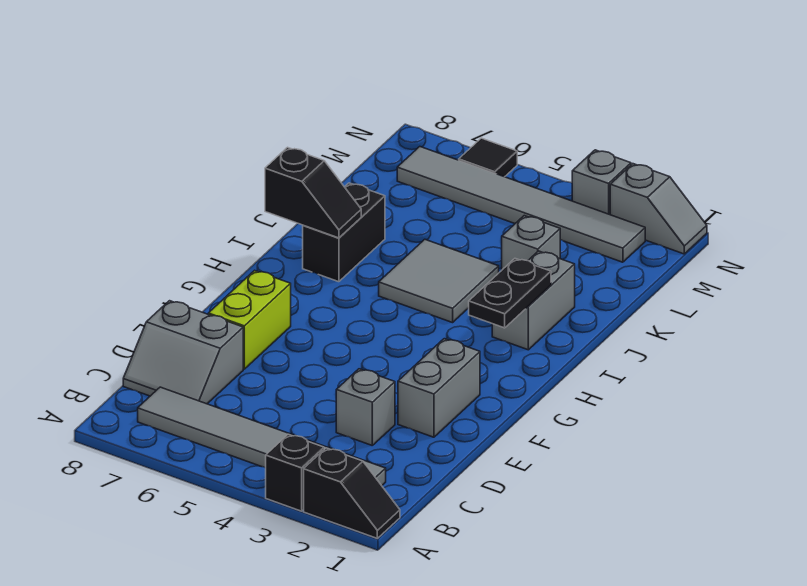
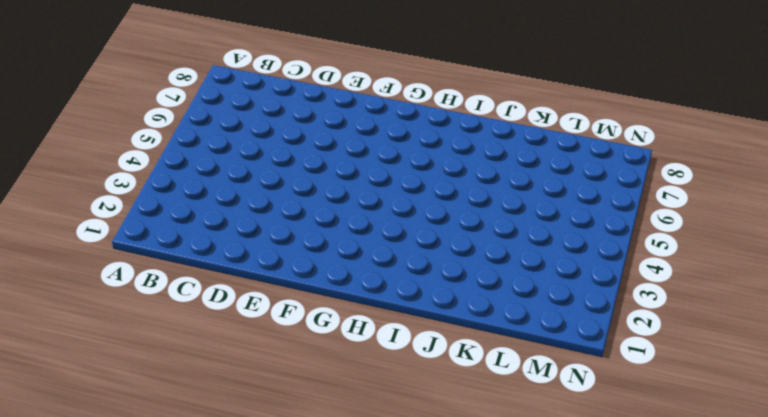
none -> black slope A1:A2 level 1 top 2
none -> black brick A3 level 1
none -> grey tile B2:B7 level 1

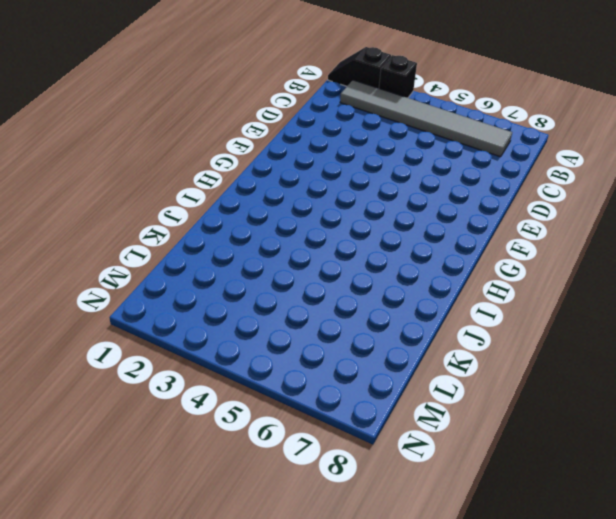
none -> grey slope C7:D8 level 1 top D
none -> grey brick D3 level 1
none -> grey brick E2:F2 level 1

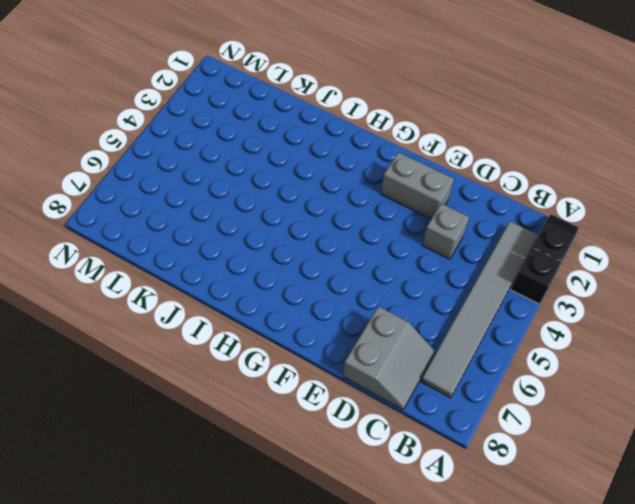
none -> lime brick E7:F7 level 1
none -> grey brick I2:J2 level 1
none -> grey tile I4:J5 level 1

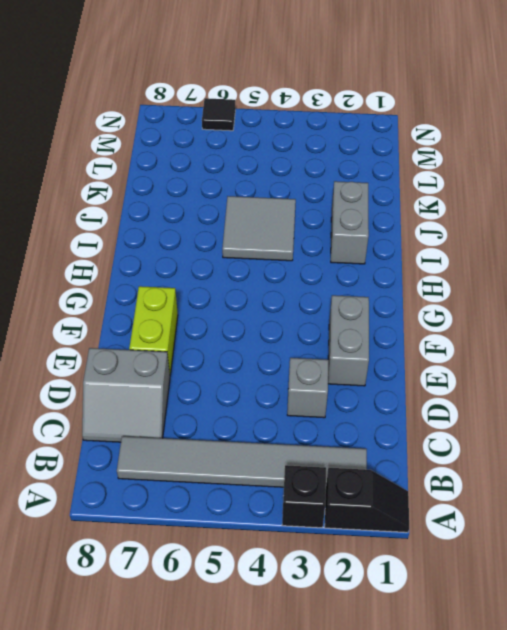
none -> black brick I7:J7 level 1
none -> grey brick K3 level 1
none -> grey tile M2:M7 level 1

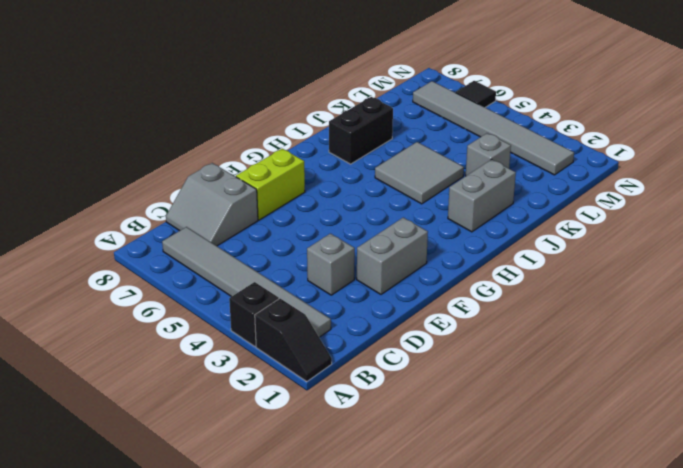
none -> grey slope N1:N2 level 1 top 2
none -> grey brick N3 level 1
none -> black plate H2:I2 level 2

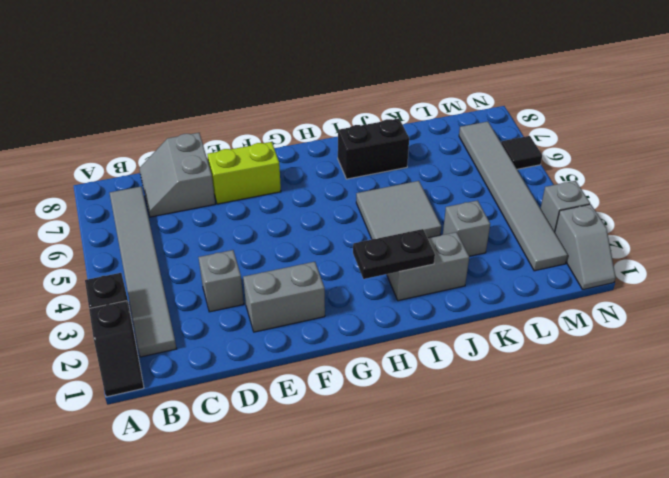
none -> black slope I7:I8 level 2 top 8

